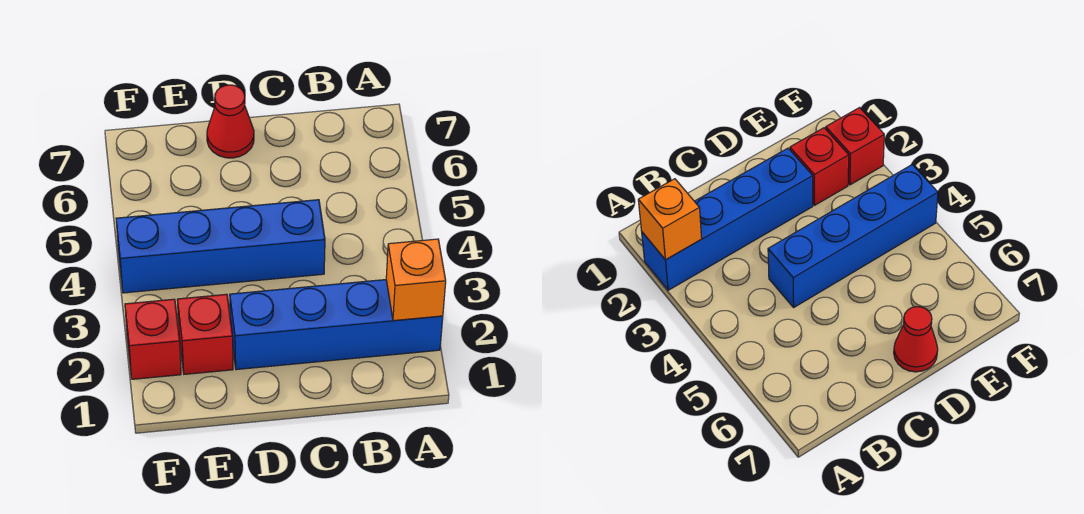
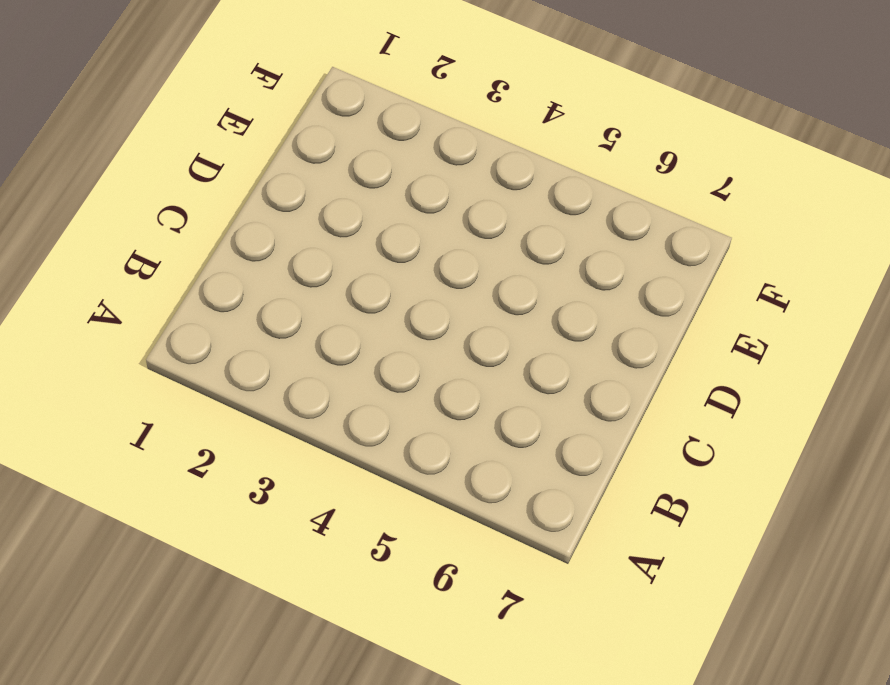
none -> blue brick A2:D2 level 1
none -> blue brick C4:F4 level 1

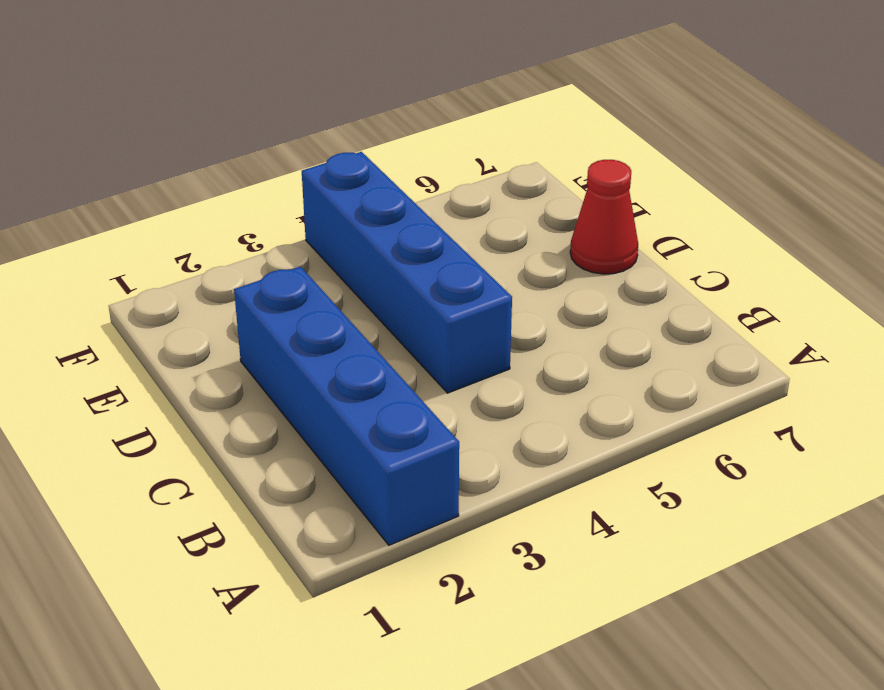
none -> red brick E2 level 1
none -> red brick F2 level 1

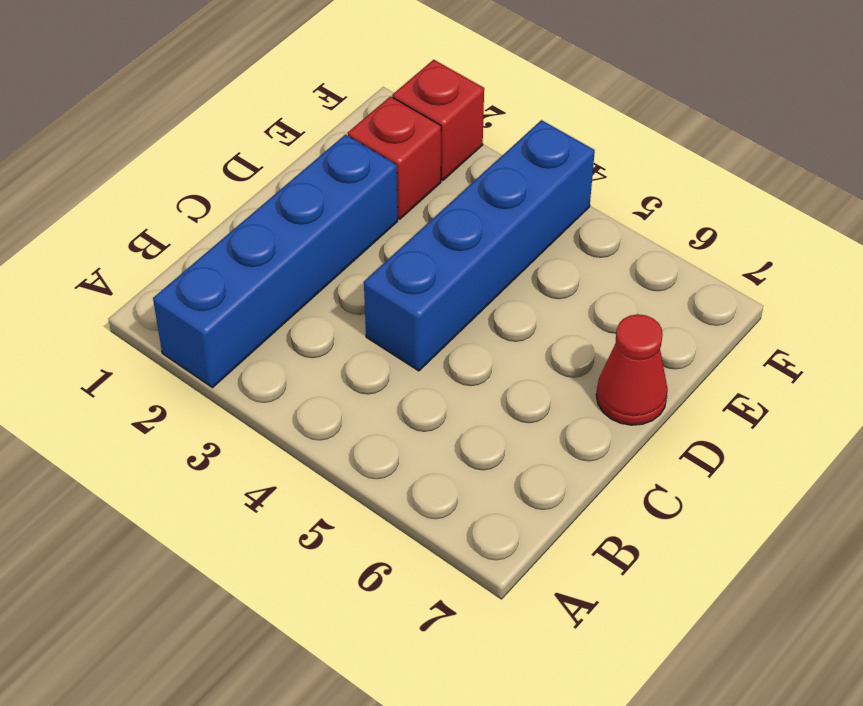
none -> orange brick A2 level 2

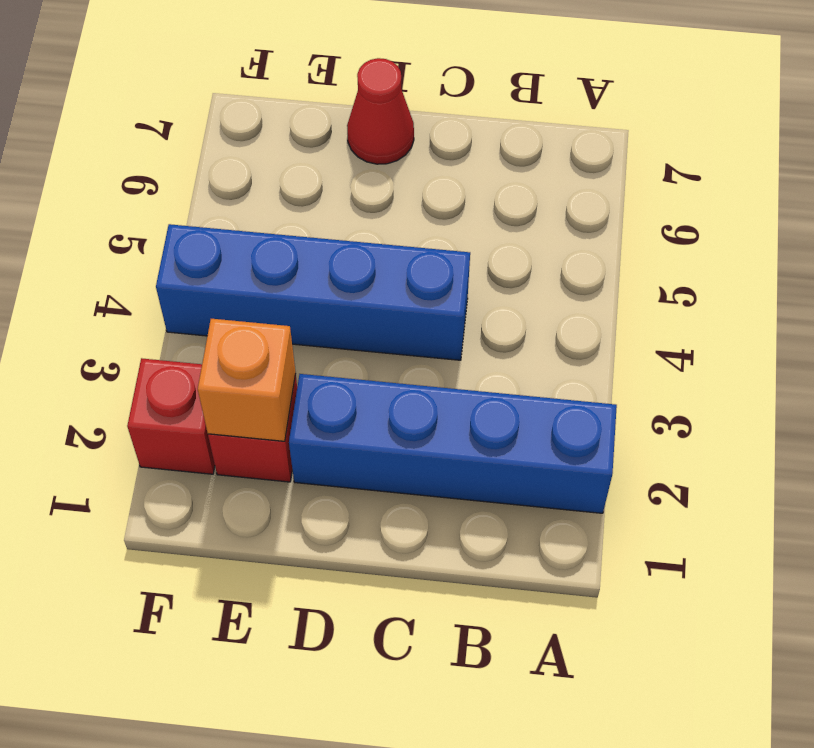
orange brick E2 level 2 -> orange brick A2 level 2

